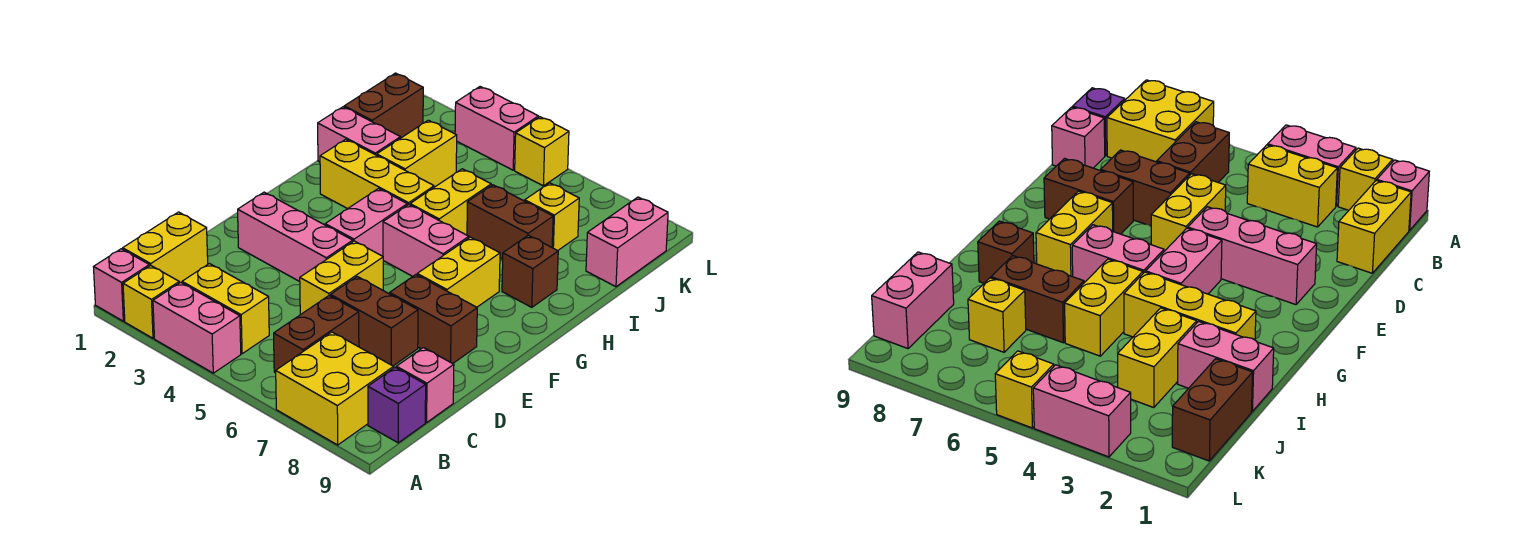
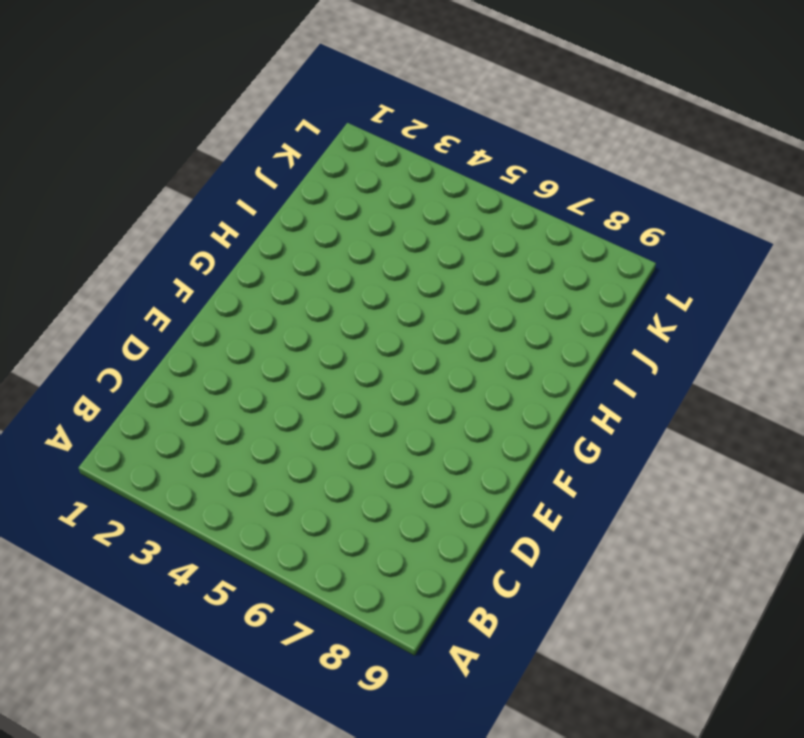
none -> pink brick A1 level 1
none -> yellow brick A2 level 1
none -> pink brick A3:A4 level 1

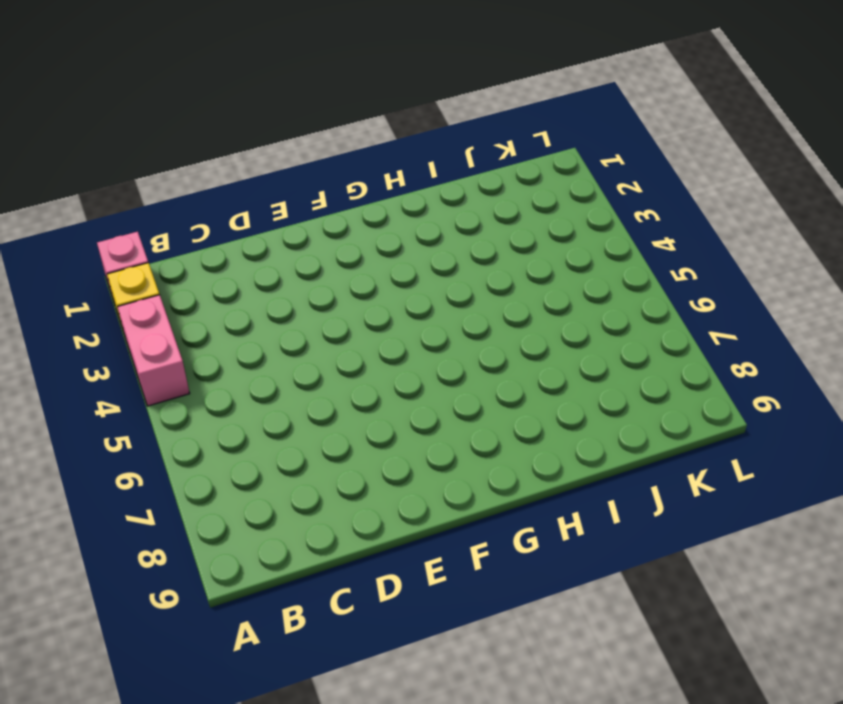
none -> yellow brick A7:B8 level 1
none -> yellow brick B1:C1 level 1
none -> yellow brick B3:B4 level 1

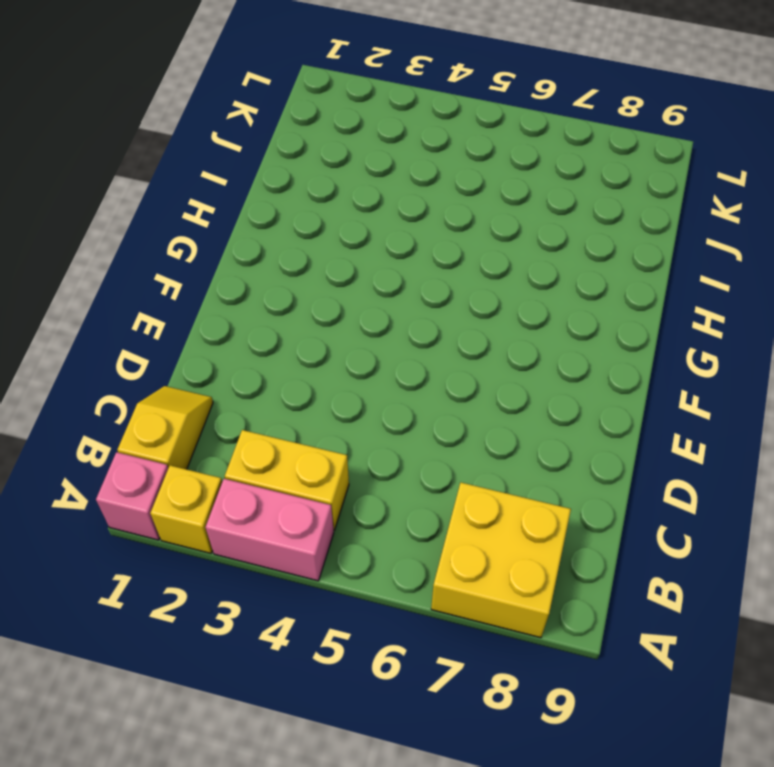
yellow slope B1:C1 level 1 top B -> yellow brick B1:C1 level 1
none -> brown brick B6:C6 level 1
none -> purple brick B9 level 1
none -> pink brick C9 level 1

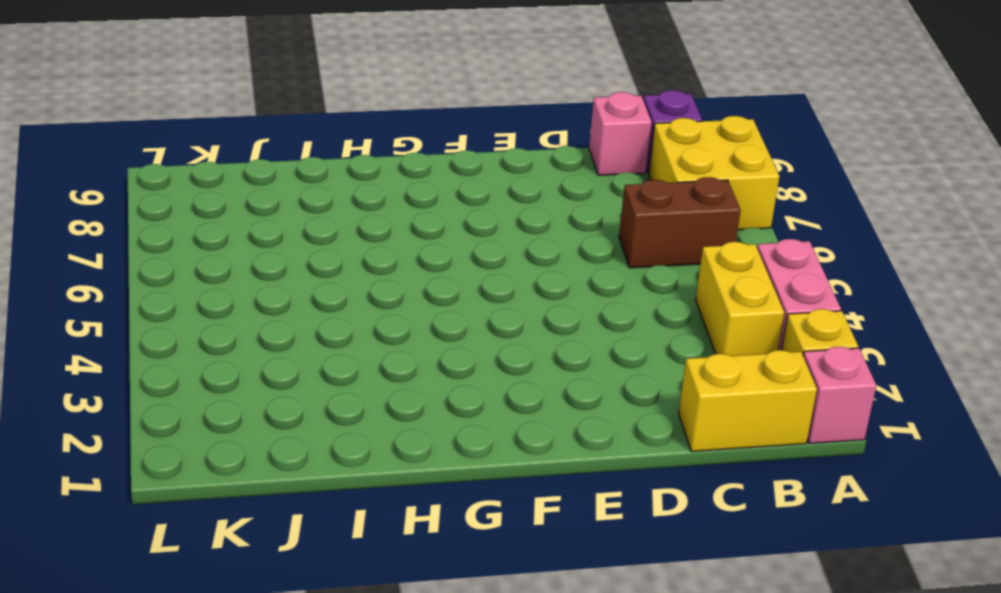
none -> yellow brick D5:E5 level 1
none -> brown brick D6:D7 level 1
none -> pink brick E2:E4 level 1

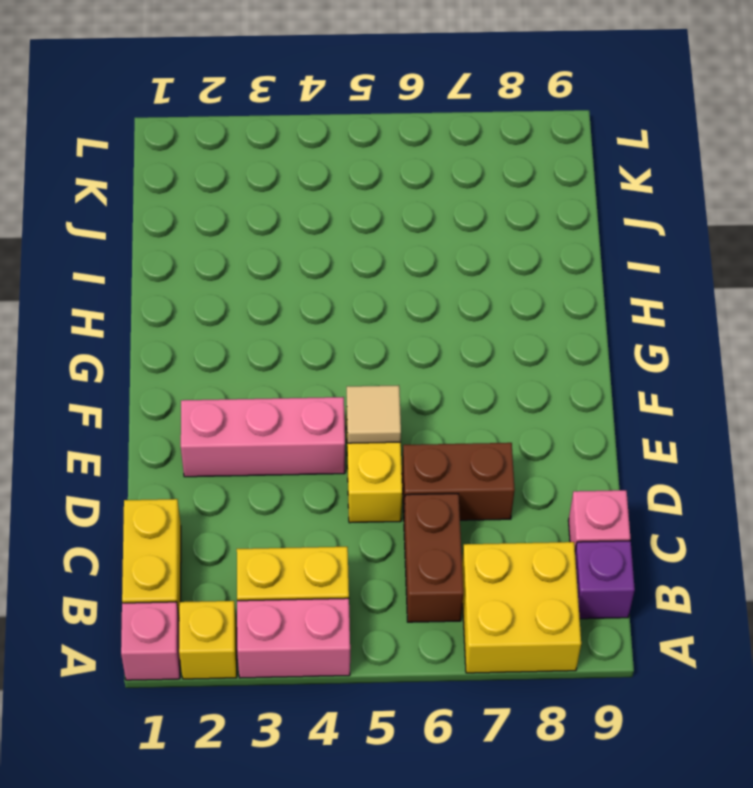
tan tile E5 level 2 -> none
none -> brown brick E7:E8 level 1
none -> pink brick F4:G4 level 1
none -> yellow brick F7:G7 level 1

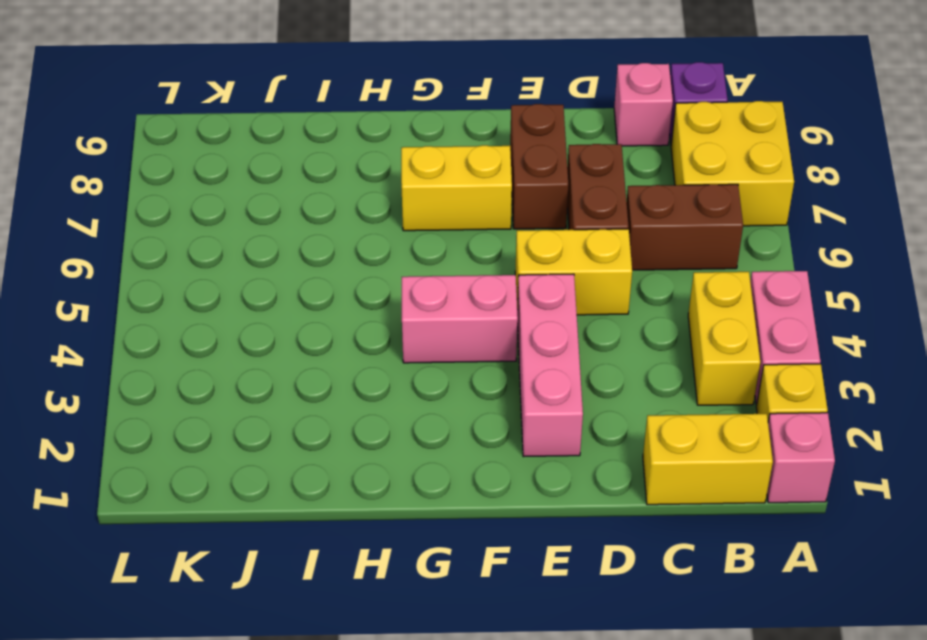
none -> pink brick G5:G6 level 1
none -> yellow brick H2:H4 level 1
none -> yellow brick H5:I5 level 1

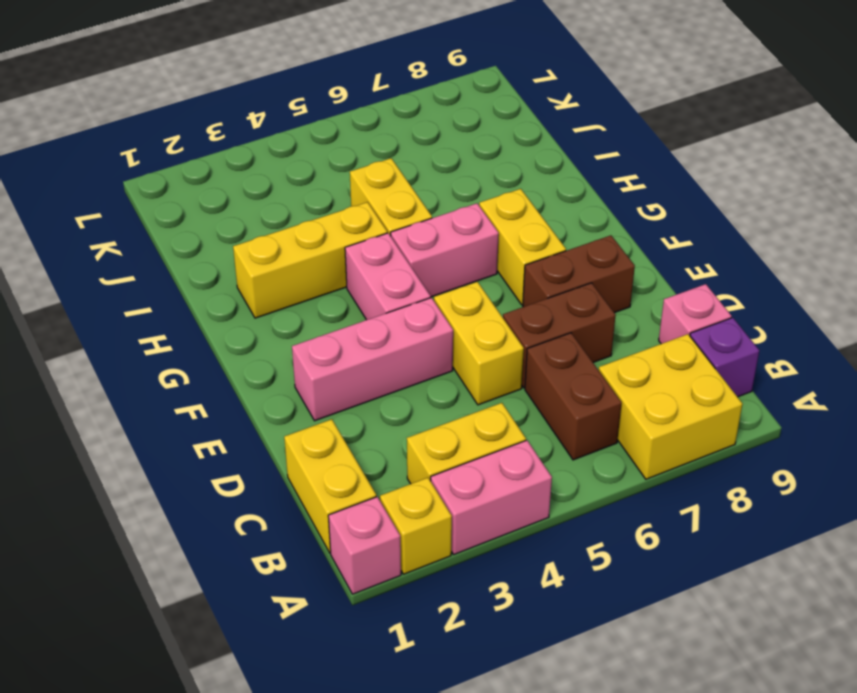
none -> brown brick H8 level 1
none -> pink brick I1:I2 level 1
none -> yellow brick I3:J3 level 1

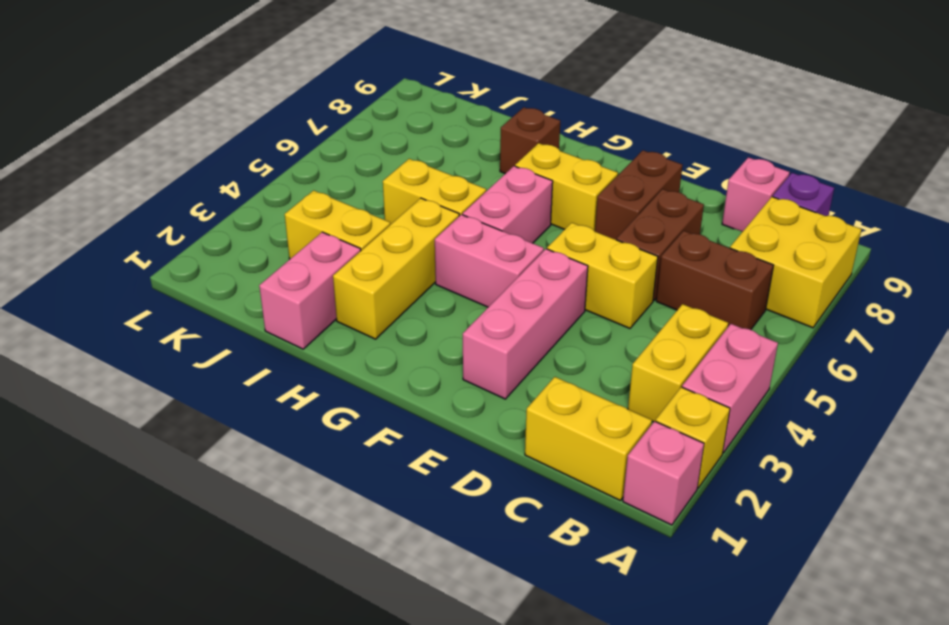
none -> brown brick I6:I7 level 1
none -> brown brick J1:K1 level 1
none -> yellow brick J7 level 1

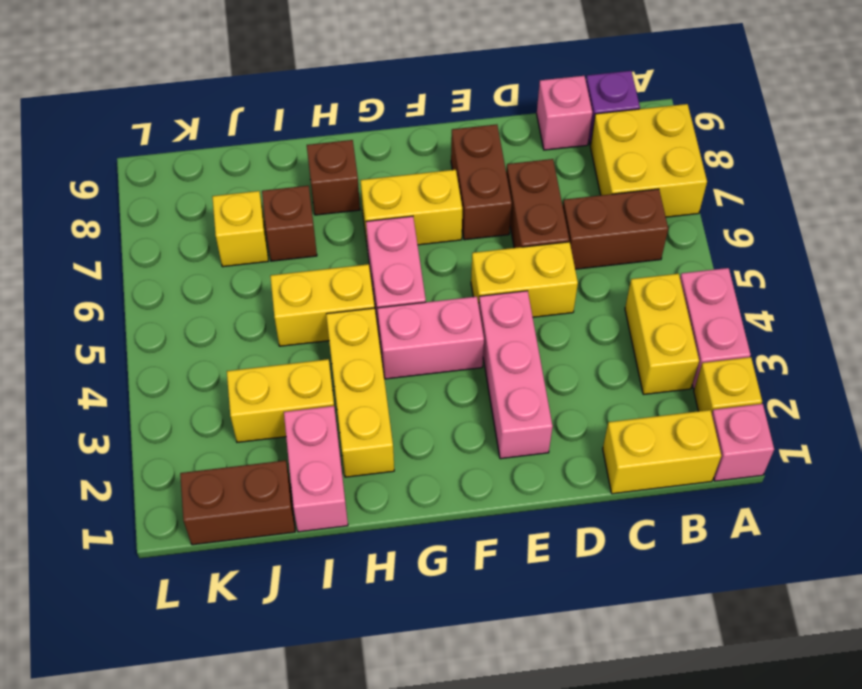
brown brick I7 level 1 -> brown brick I6:I7 level 1
none -> pink brick J9:K9 level 1
none -> pink brick L3:L4 level 1
none -> yellow brick L5 level 1

